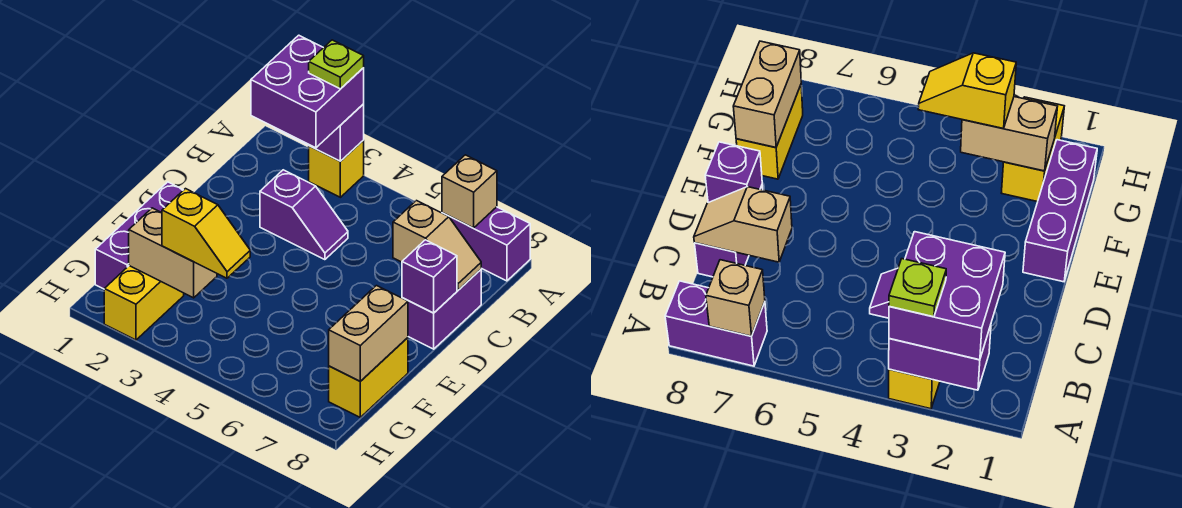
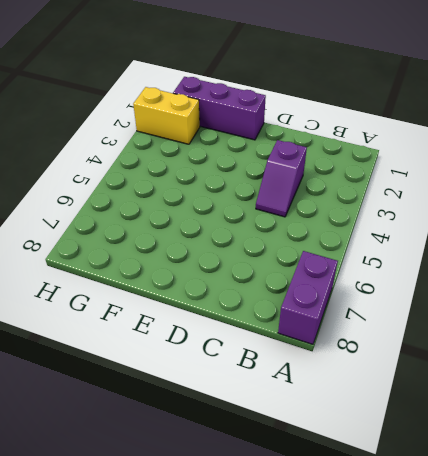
none -> yellow brick A3 level 1
none -> purple brick C8:D8 level 1
none -> yellow brick F8:G8 level 1

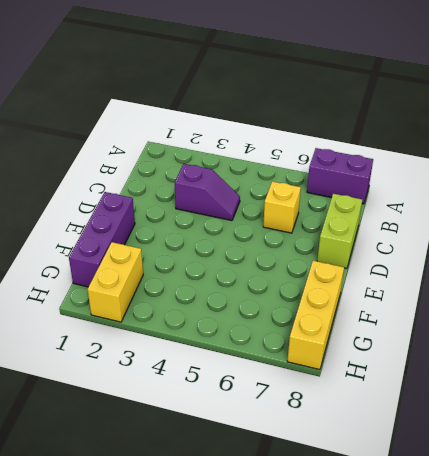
yellow brick C6 level 1 -> yellow brick A3 level 1
lime brick C8:D8 level 1 -> purple brick C8:D8 level 1
yellow brick F8:H8 level 1 -> yellow brick F8:G8 level 1
none -> purple brick A2:A3 level 2
none -> tan brick A7 level 2
none -> tan slope C7:C8 level 2 top 7

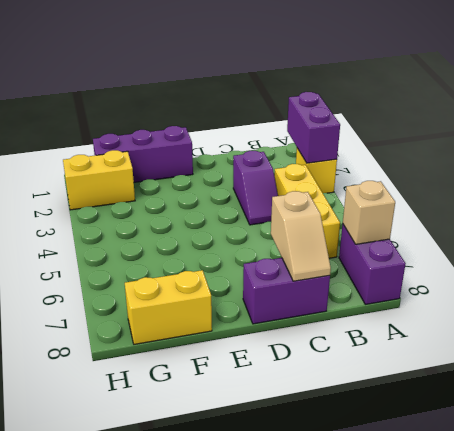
yellow brick B4:B6 level 1 -> none
none -> purple brick D8 level 2
none -> tan brick F8:G8 level 2
none -> tan brick G2:G3 level 2

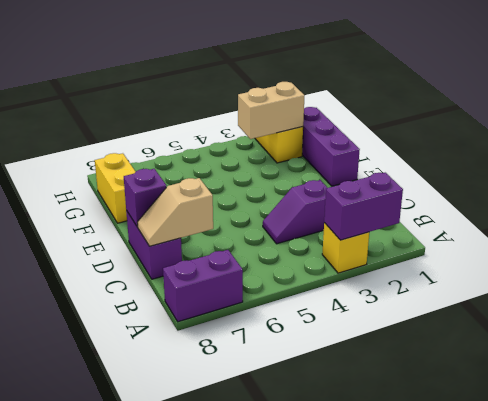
none -> tan brick A7 level 2
none -> tan brick F8:G8 level 2
none -> purple brick A2:B3 level 3

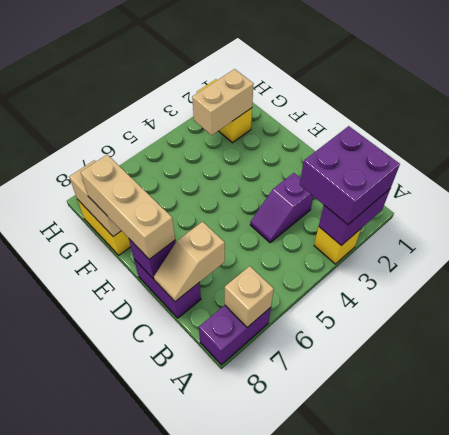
tan brick D8:F8 level 3 -> none
none -> purple brick E1:G1 level 1
none -> yellow slope G3:G4 level 3 top 3
none -> lime plate A3 level 4

